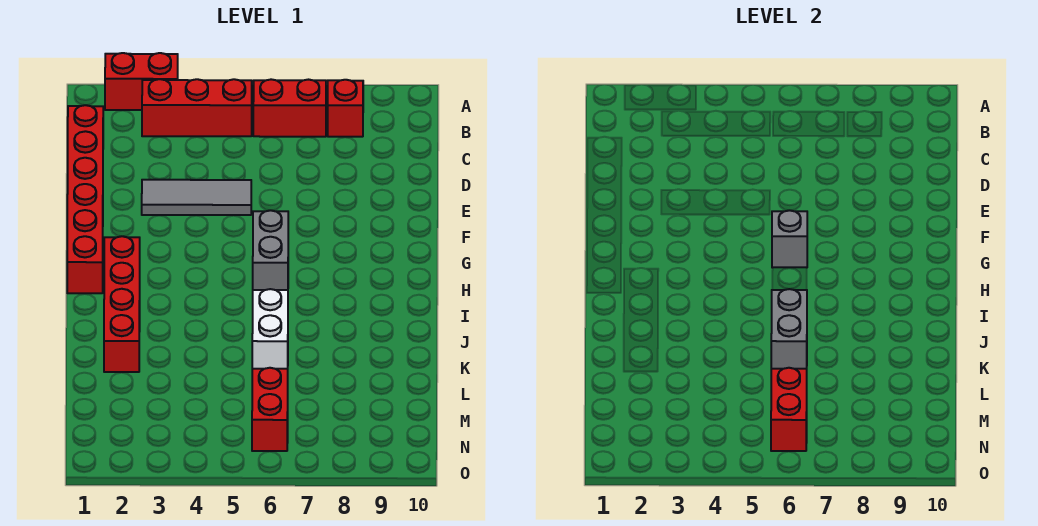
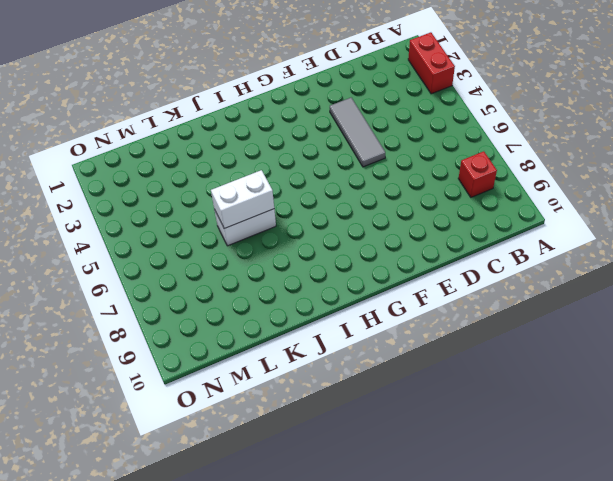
white brick J6:K6 level 2 -> grey brick J6:K6 level 2
none -> red brick B3:B5 level 1
none -> red brick B6:B7 level 1
none -> red brick C1:H1 level 1

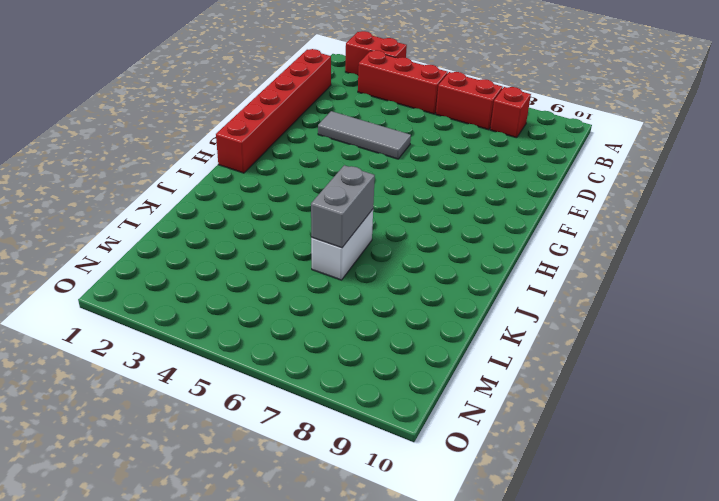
none -> grey brick G6:H6 level 1
none -> red brick H2:K2 level 1
none -> red brick M6:N6 level 1

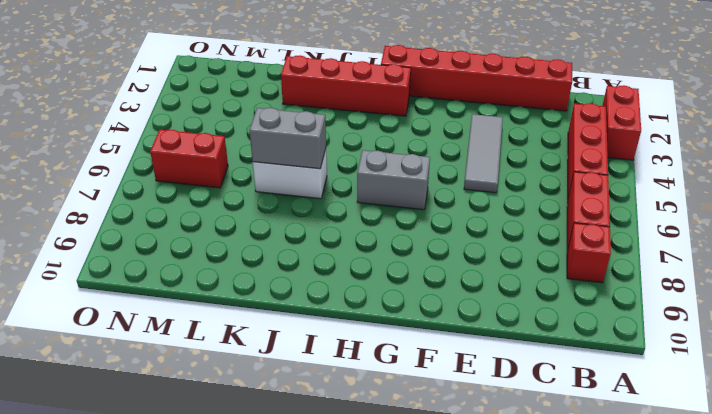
none -> grey brick G6 level 2
none -> red brick M6:N6 level 2

